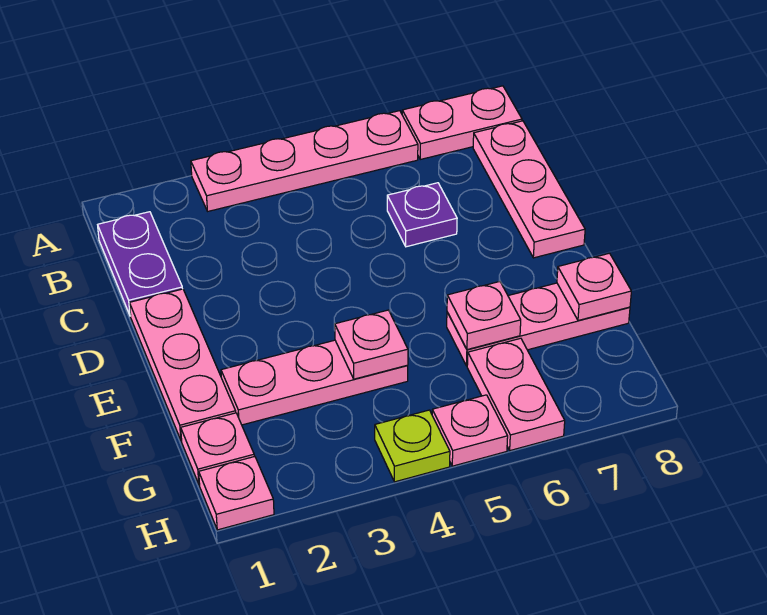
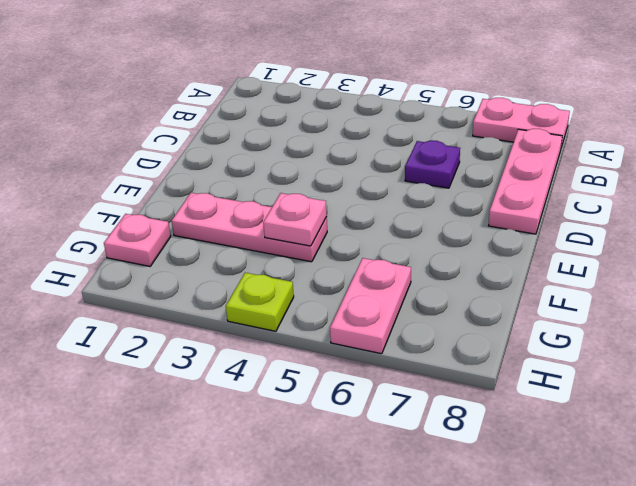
none -> pink plate A3:A6 level 1
none -> purple plate B1:C1 level 1
none -> pink plate D1:F1 level 1

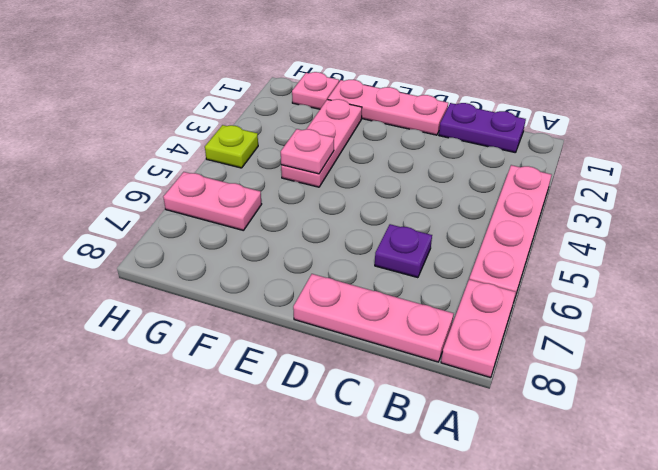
none -> pink plate F6:F8 level 1
none -> pink plate H1 level 1
none -> pink plate H5 level 1

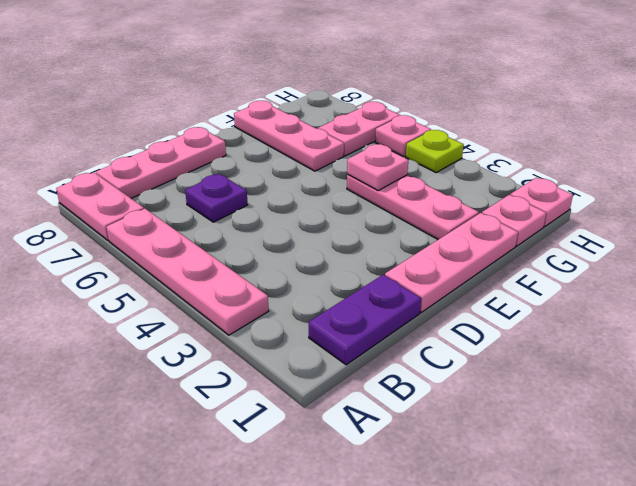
none -> pink plate F6 level 2
none -> pink plate F8 level 2

